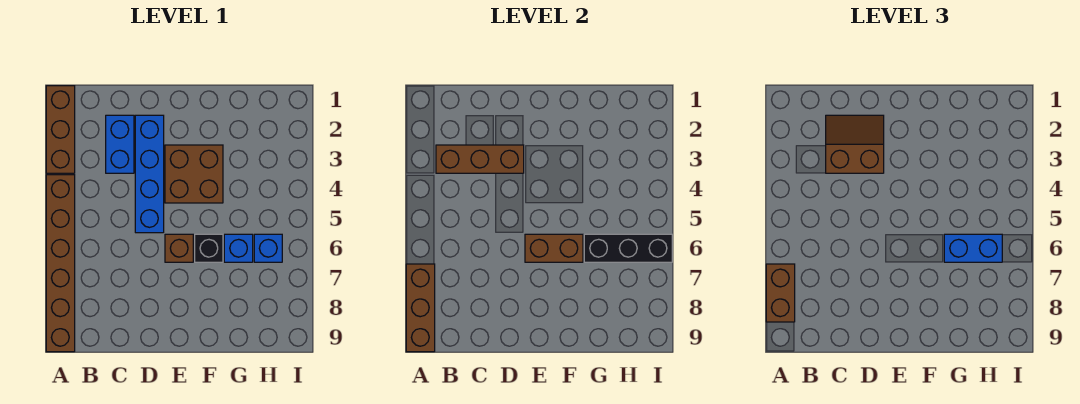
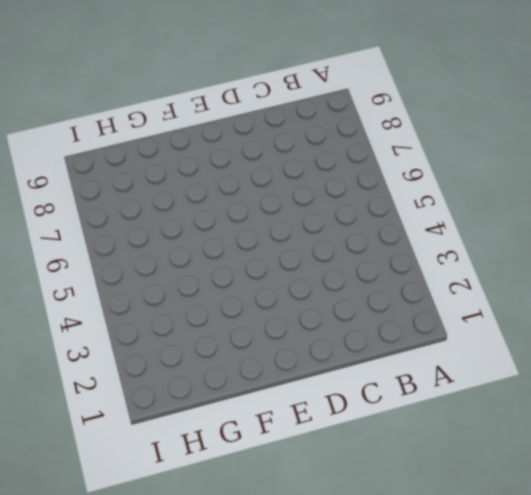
none -> brown brick A1:A3 level 1
none -> brown brick A4:A9 level 1
none -> blue brick C2:C3 level 1

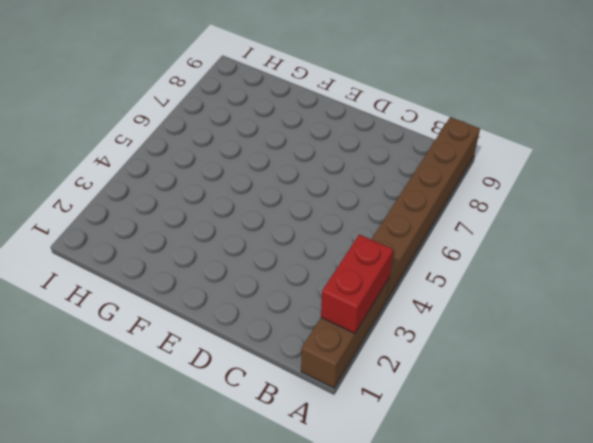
red brick A2:A3 level 2 -> none
none -> blue brick C2:C3 level 1
none -> blue brick D2:D5 level 1
none -> brown brick E3:F4 level 1

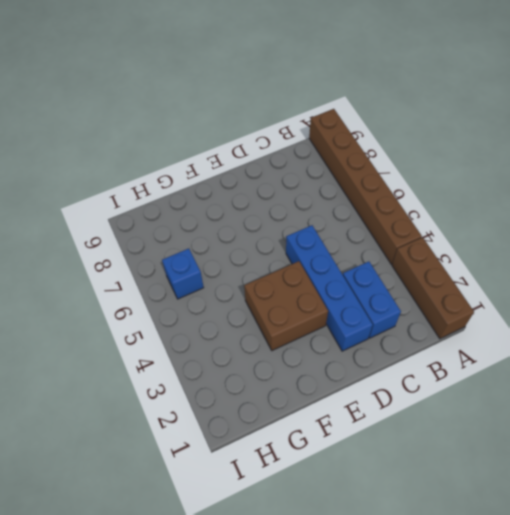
none -> brown brick E6 level 1
none -> black brick F6 level 1
none -> blue brick G6 level 1

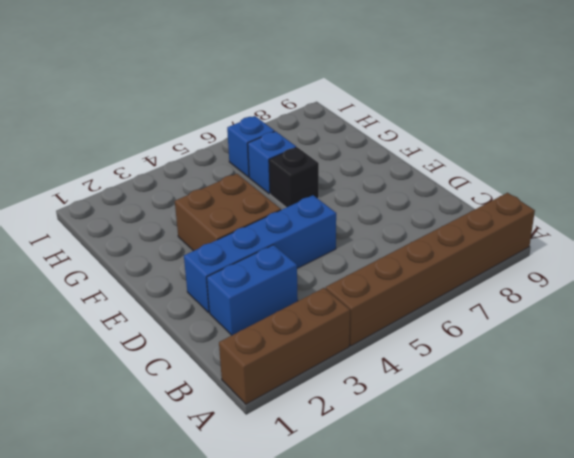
none -> brown brick E6 level 1
none -> brown brick A7:A9 level 2
none -> brown brick B3:D3 level 2

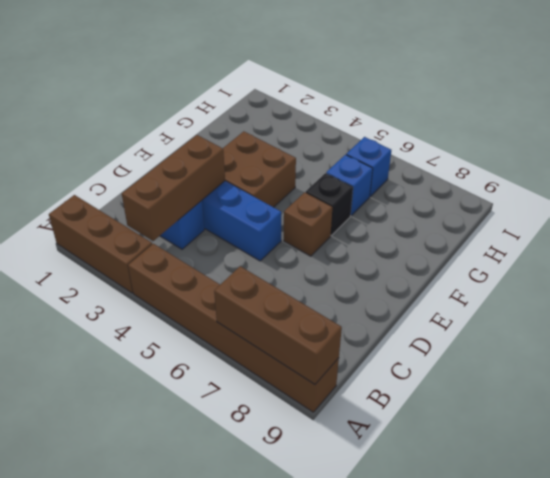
none -> brown brick E6:F6 level 2
none -> black brick G6:I6 level 2
none -> brown brick A7:A8 level 3

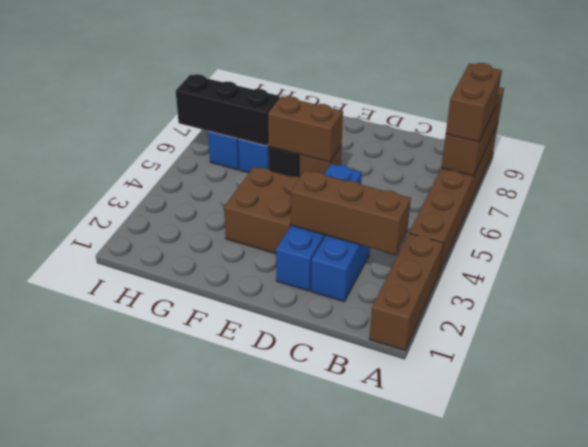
none -> brown slope C2:D3 level 3 top 3
none -> blue brick G6:H6 level 3

